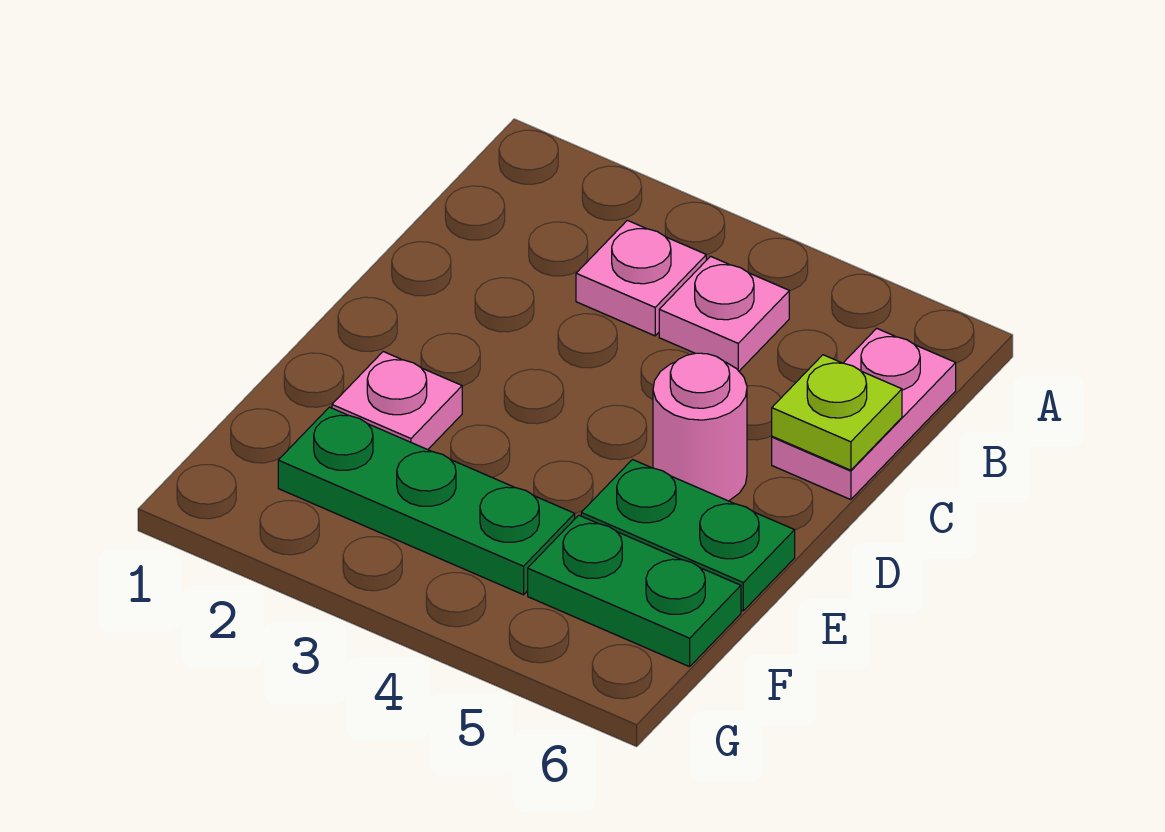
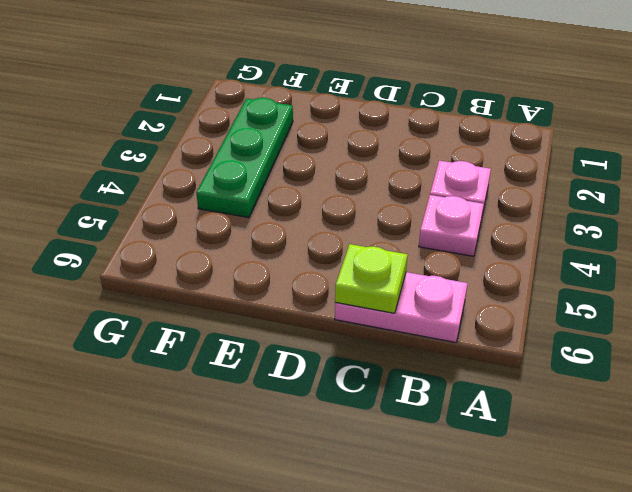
none -> pink round brick D5 level 1
none -> pink plate E2 level 1

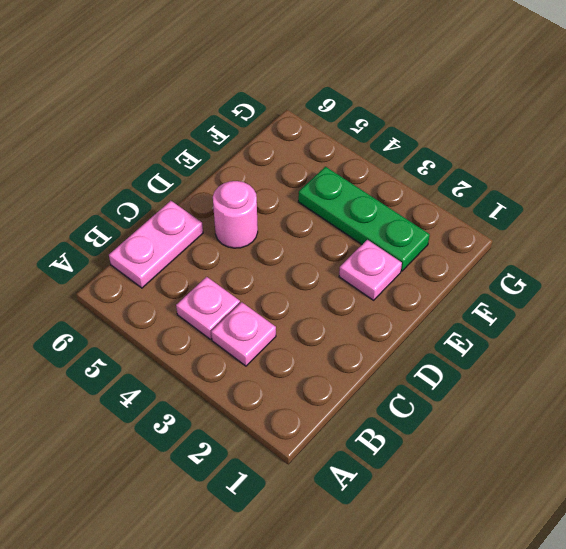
none -> green plate E5:E6 level 1
none -> green plate F5:F6 level 1

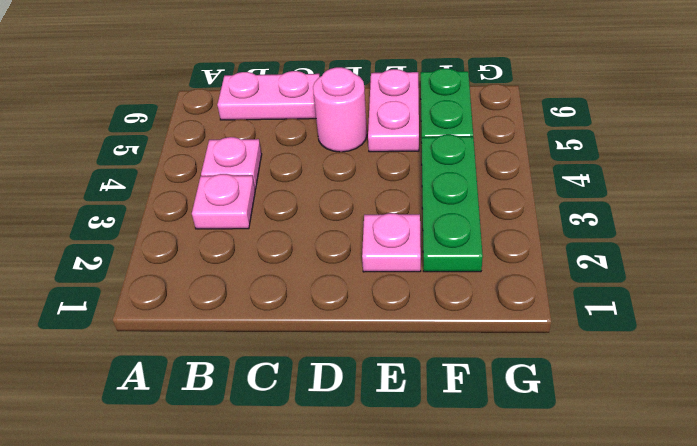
pink plate E5:E6 level 1 -> green plate E5:E6 level 1
none -> lime plate C6 level 2

